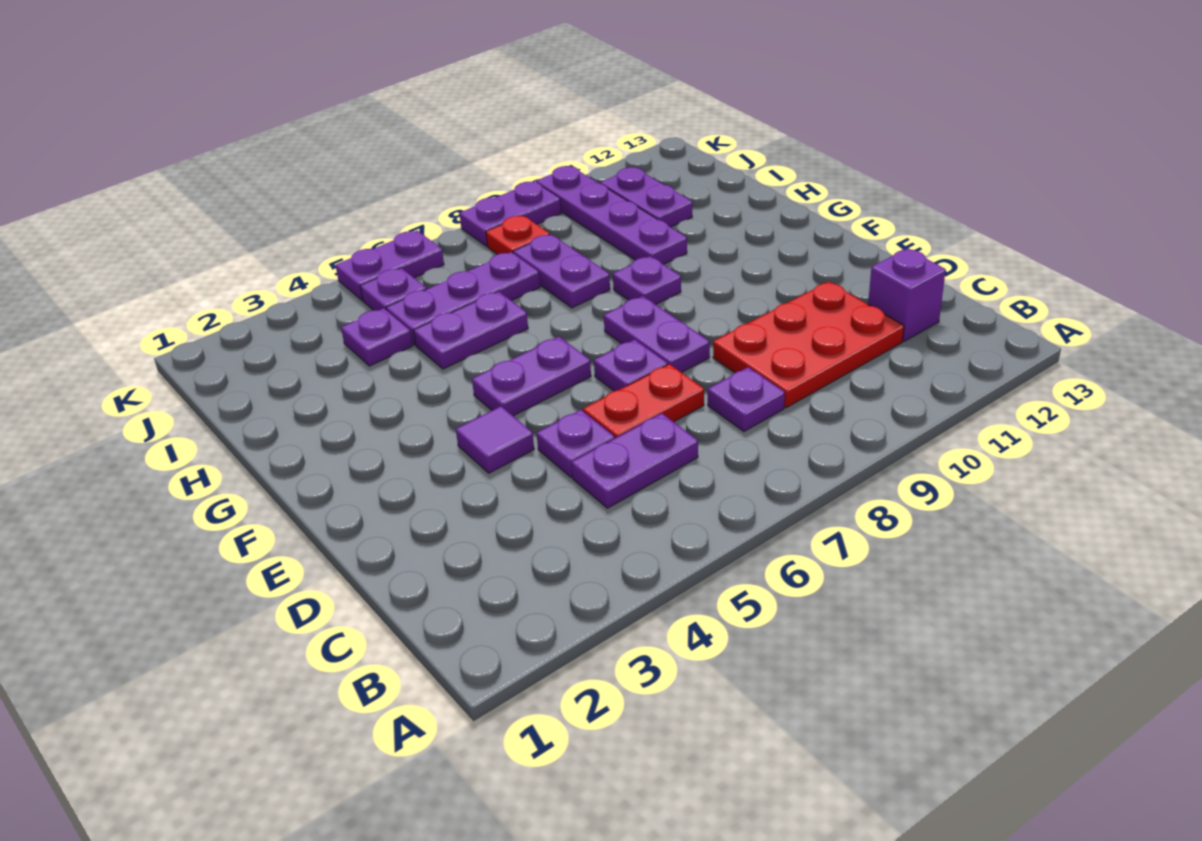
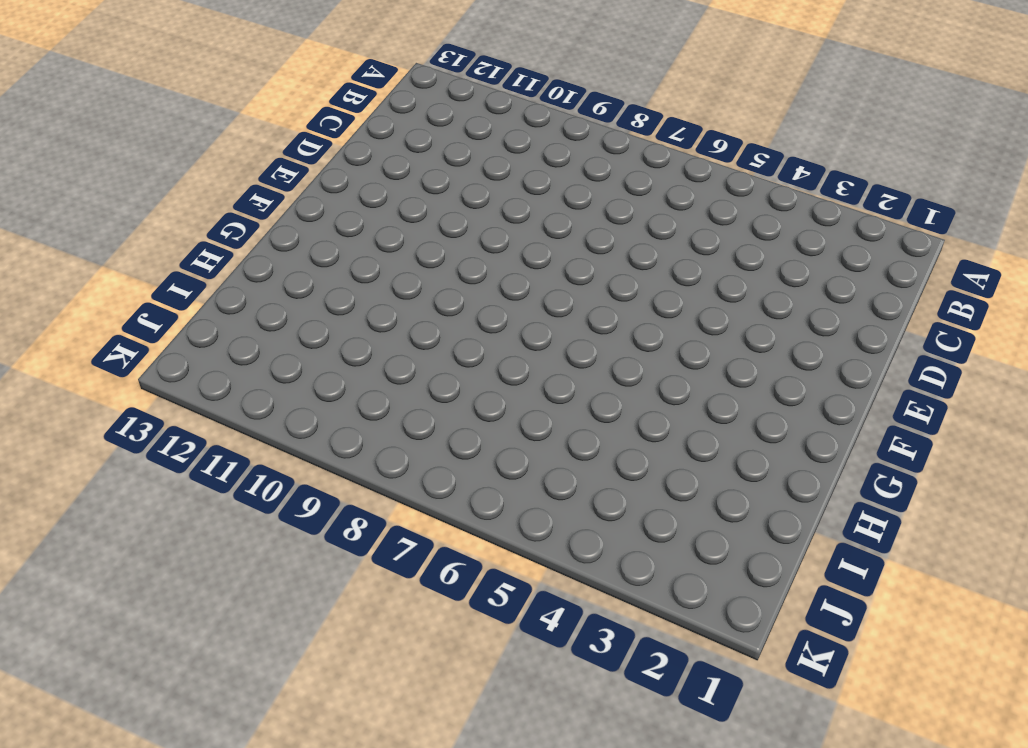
none -> purple plate C5:C6 level 1
none -> purple plate C8 level 1
none -> red plate C9:D11 level 1

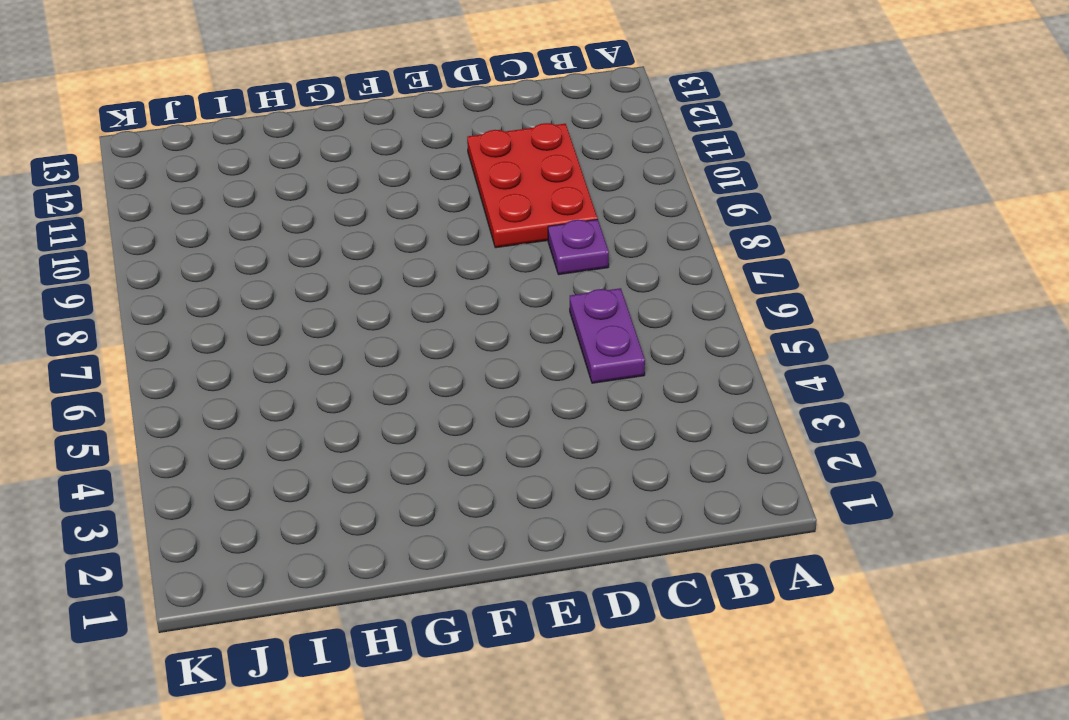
none -> purple brick C12 level 1
none -> purple plate D5 level 1
none -> red plate D6:D7 level 1

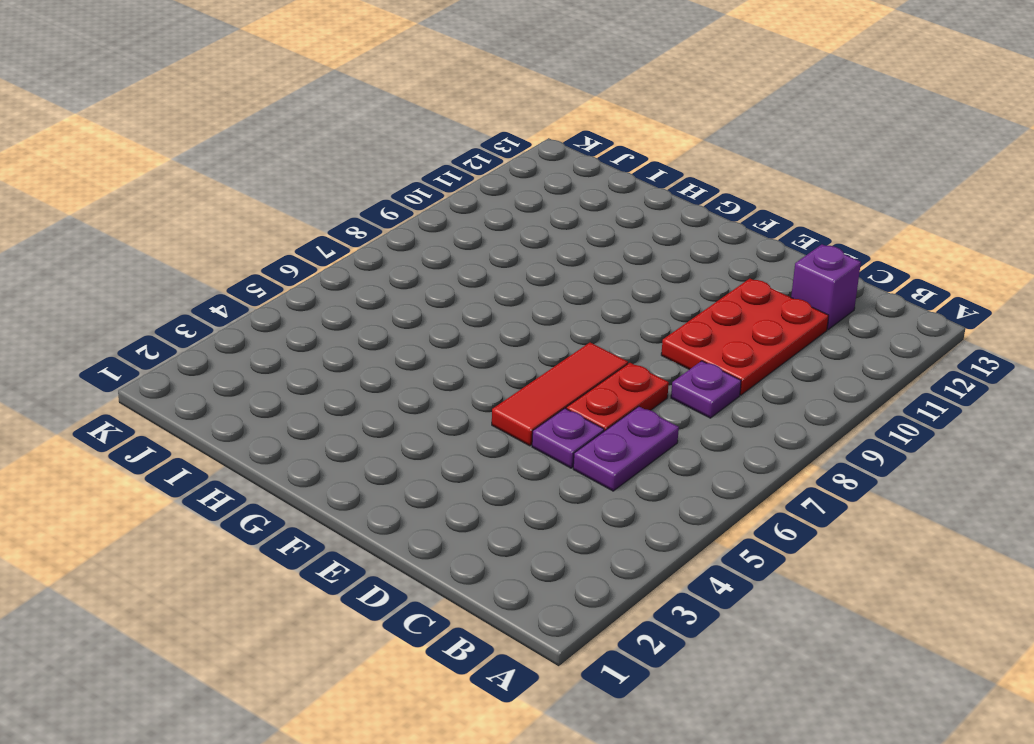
red tile E5:E7 level 1 -> purple plate E7 level 1
none -> purple tile E4 level 1
none -> purple plate E8:F8 level 1
none -> purple plate F5:F6 level 1

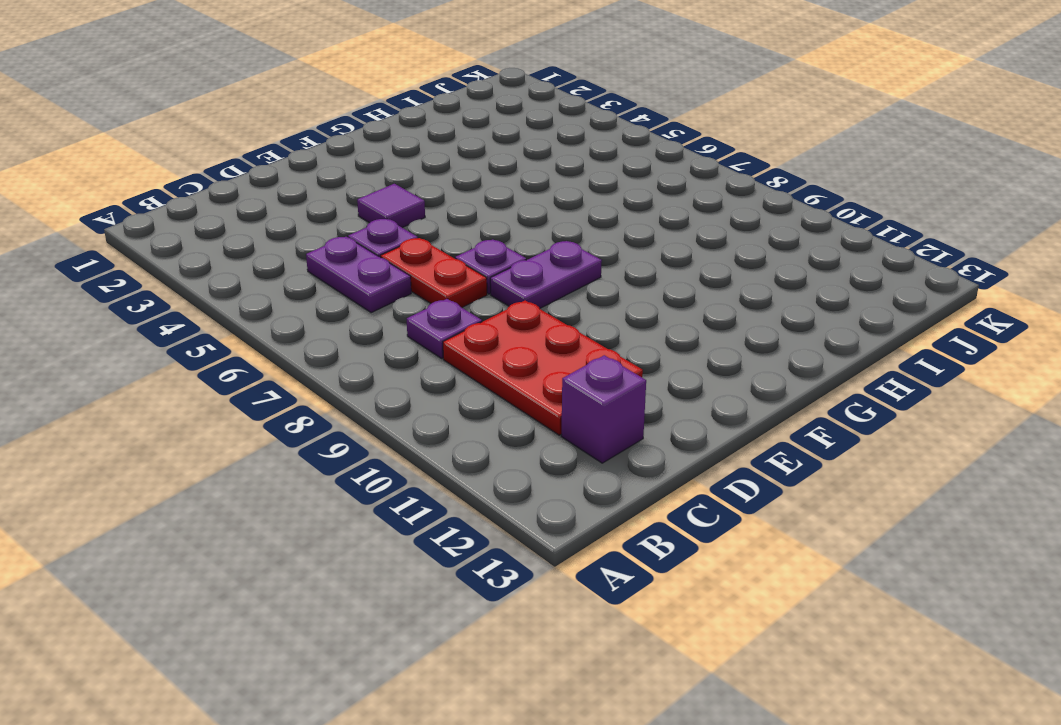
none -> purple plate F5:F6 level 1
none -> purple plate G9 level 1
none -> purple plate H5:H6 level 1

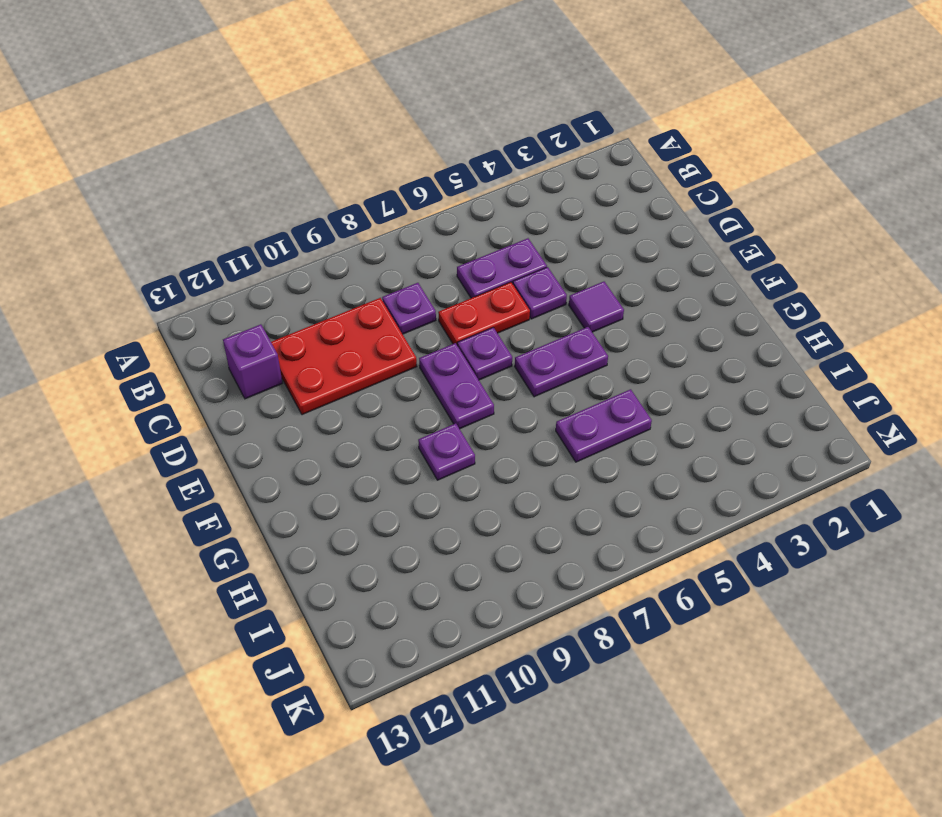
none -> purple plate H8:I8 level 1
none -> purple plate H10:K10 level 1
none -> purple plate I4 level 1

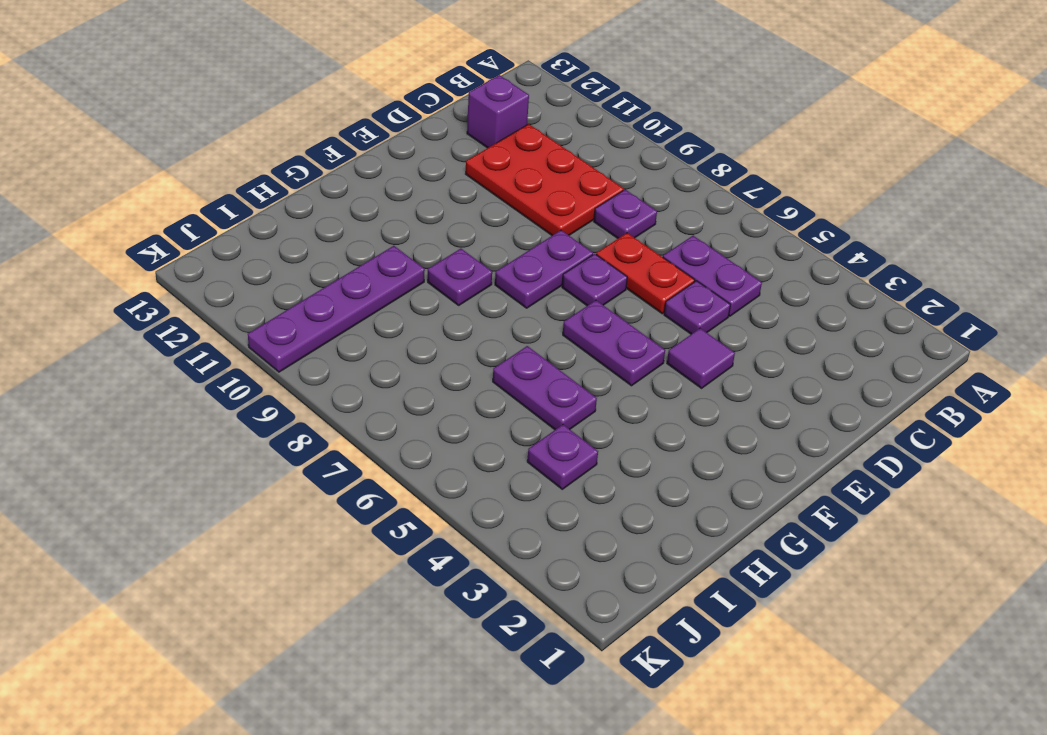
none -> purple plate H8:I8 level 1
none -> purple plate I5:I7 level 1
none -> purple plate I11:J11 level 1

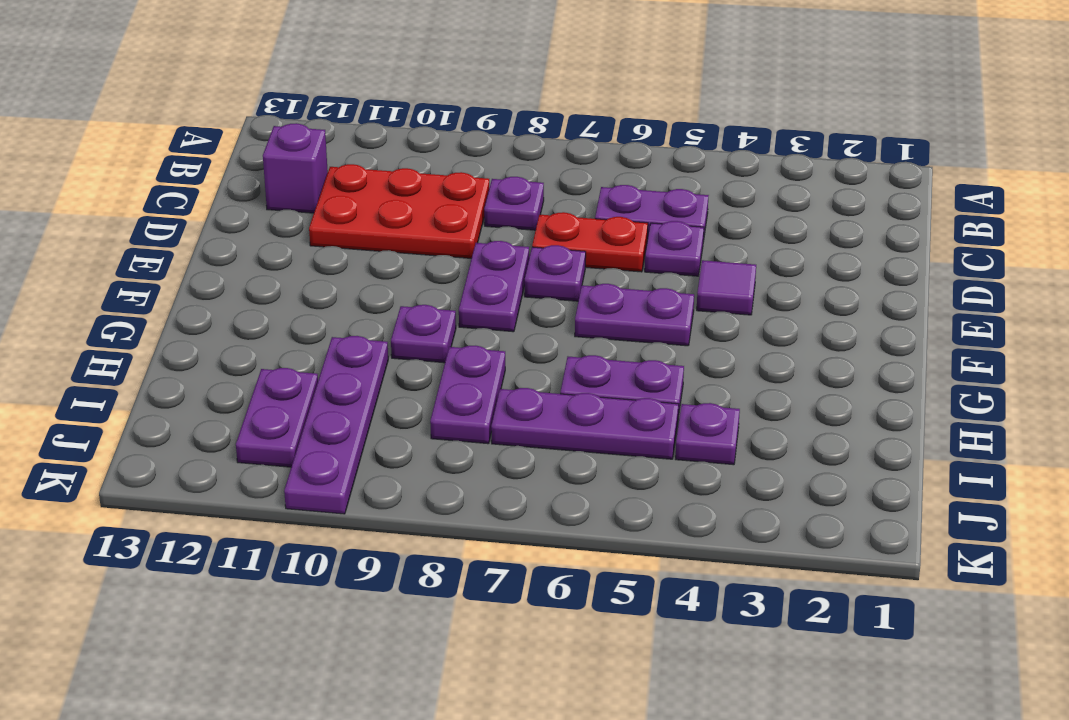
none -> purple plate J5 level 1
none -> red plate J8 level 1
none -> purple plate K5:K6 level 1

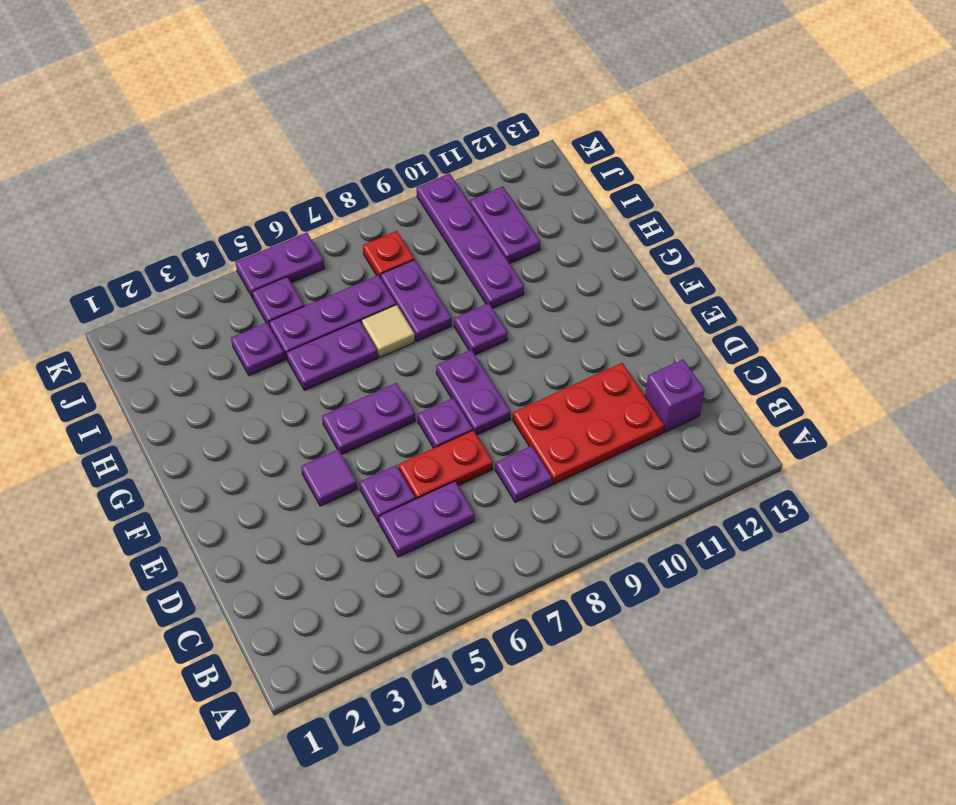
tan tile H7 level 1 -> none
none -> purple plate K8:K9 level 1

